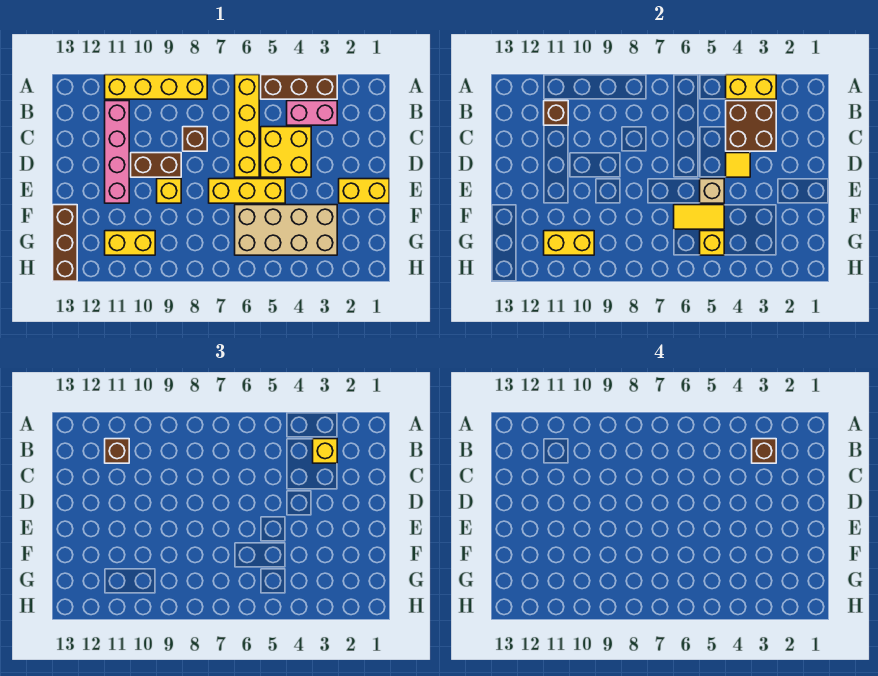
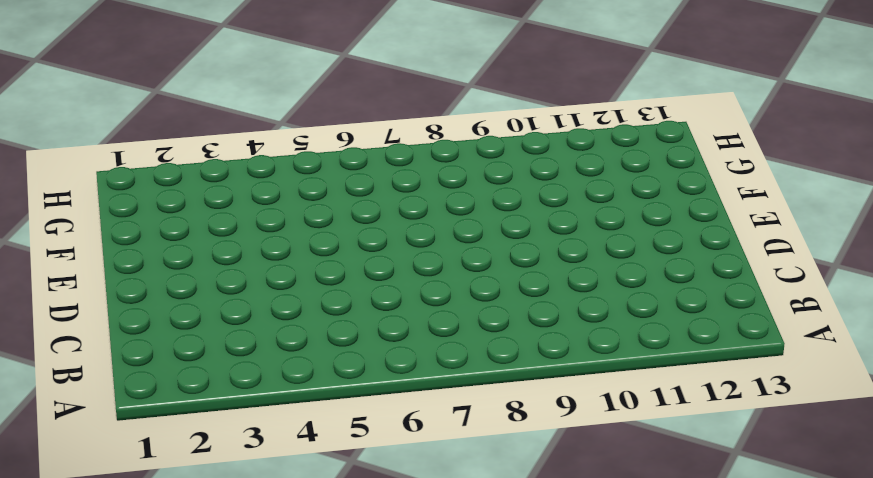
none -> brown brick A3:A5 level 1
none -> yellow brick A6:D6 level 1
none -> yellow brick A8:A11 level 1

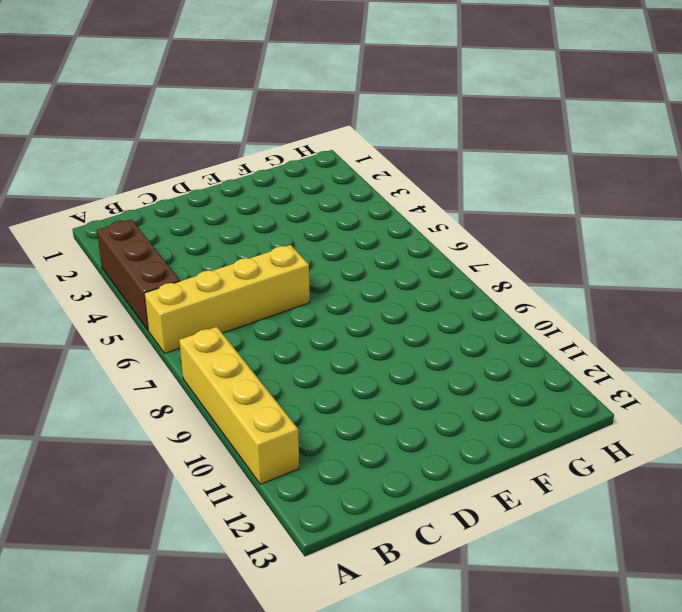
none -> pink brick B3:B4 level 1
none -> pink brick B11:E11 level 1
none -> yellow brick C4:D5 level 1

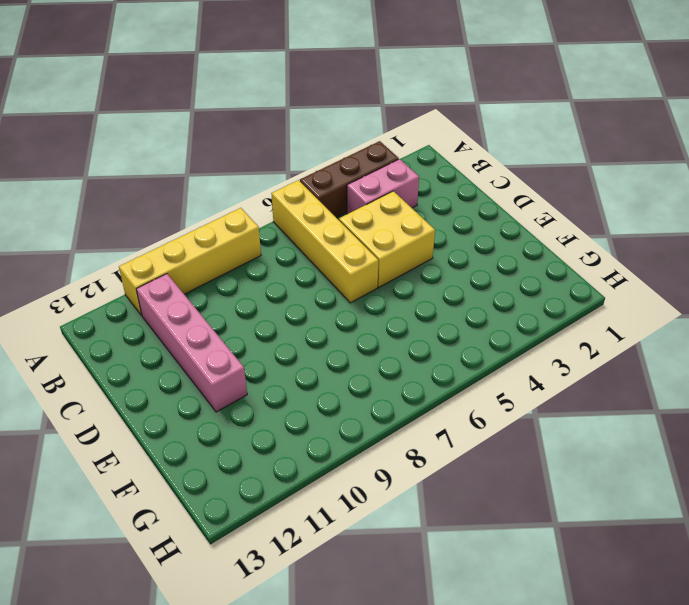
none -> brown brick C8 level 1
none -> brown brick D9:D10 level 1
none -> yellow brick E1:E2 level 1

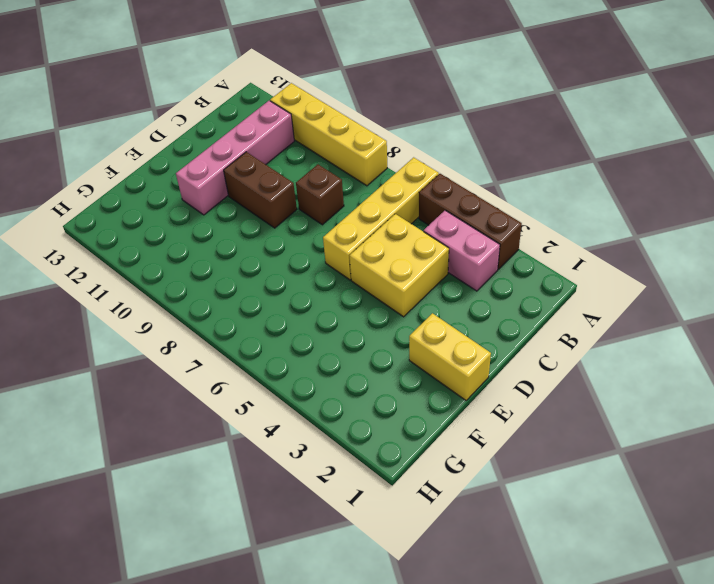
none -> yellow brick E5:E7 level 1
none -> yellow brick E9 level 1
none -> tan brick F3:G6 level 1

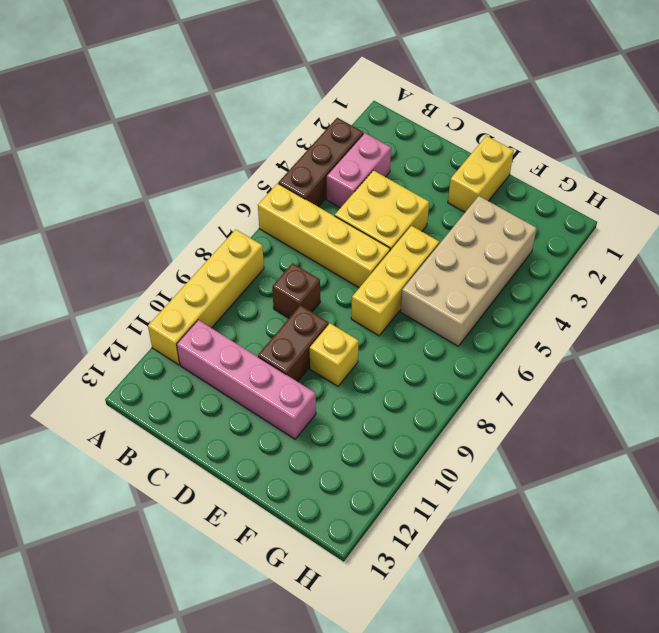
none -> brown brick F13:H13 level 1
none -> yellow brick G10:G11 level 1
none -> yellow brick A3:A4 level 2

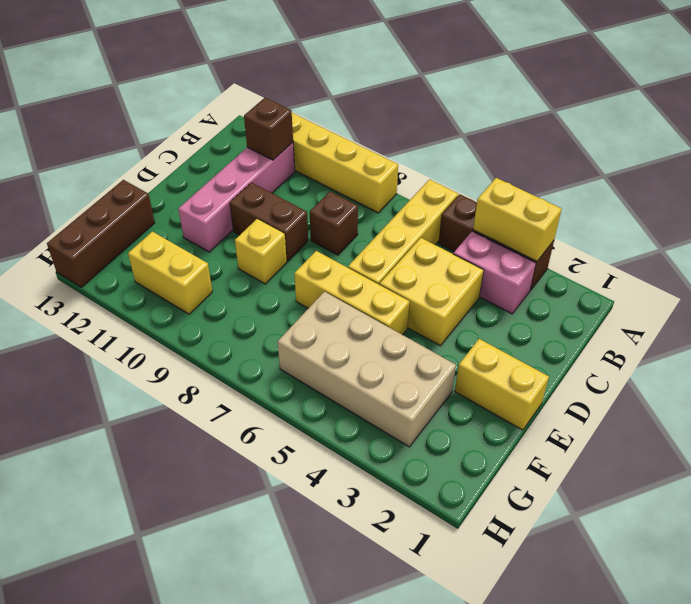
none -> brown brick B3:C4 level 2
none -> yellow tile D4 level 2
none -> tan brick E5 level 2

